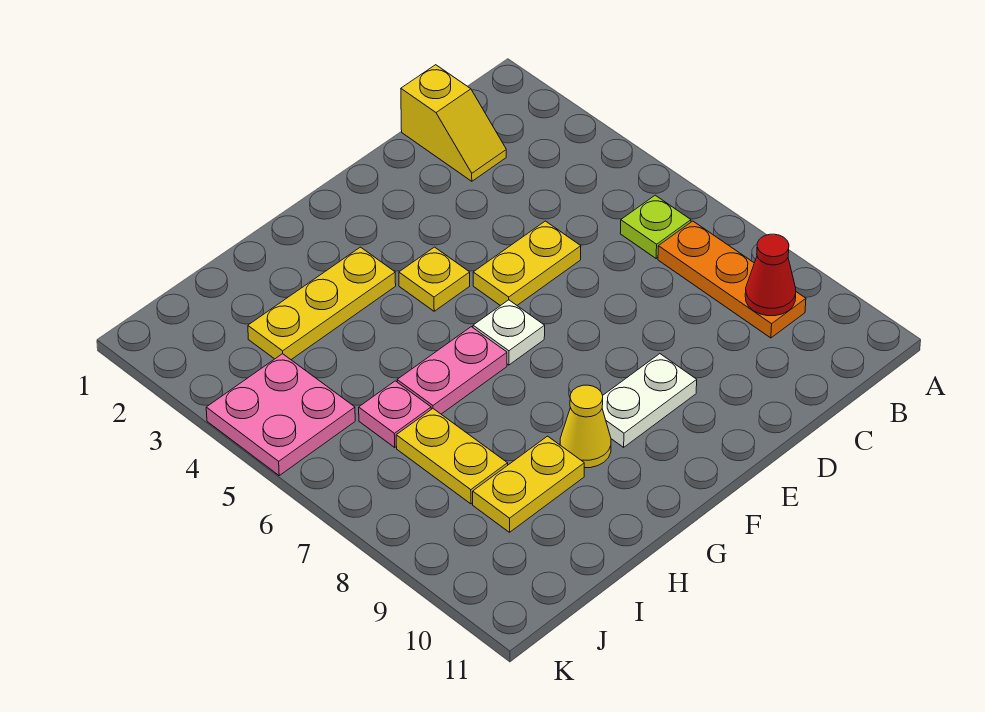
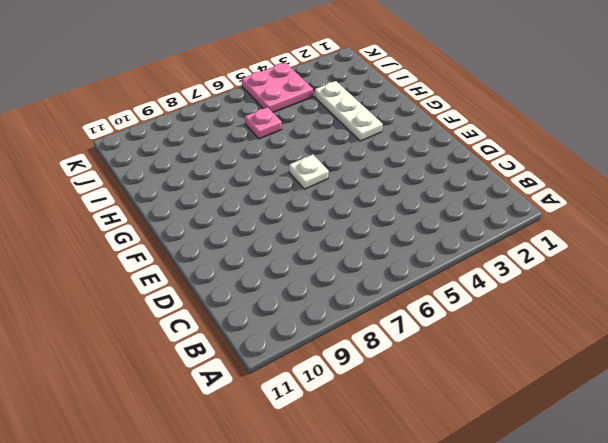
white plate G3:I3 level 1 -> yellow plate G3:I3 level 1
none -> lime plate B6 level 1
none -> orange plate B7:B9 level 1
none -> yellow slope C1:C2 level 1 top 1

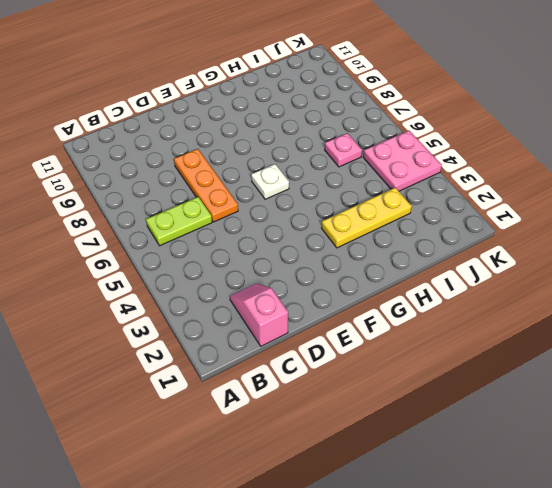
lime plate B6:C6 level 1 -> lime plate B6 level 1
pink slope C1:C2 level 1 top 1 -> yellow slope C1:C2 level 1 top 1
orange plate D6:D8 level 1 -> orange plate B7:B9 level 1
none -> yellow plate D5:E5 level 1
none -> white plate E9:F9 level 1
none -> yellow plate F4 level 1

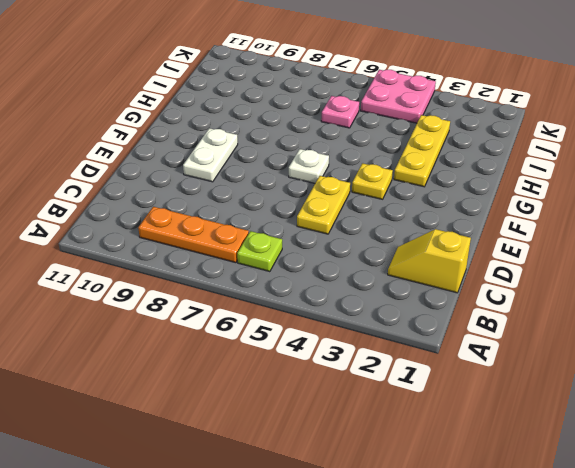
none -> pink plate G6:H6 level 1
none -> yellow cone G9 level 1
none -> yellow plate H9:I9 level 1

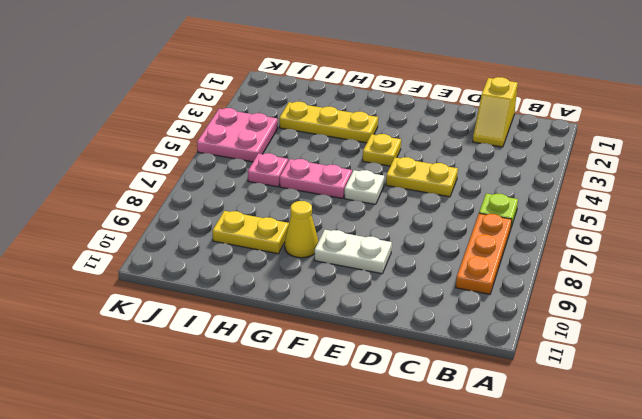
none -> yellow plate I7:I8 level 1
none -> red cone B9 level 2

